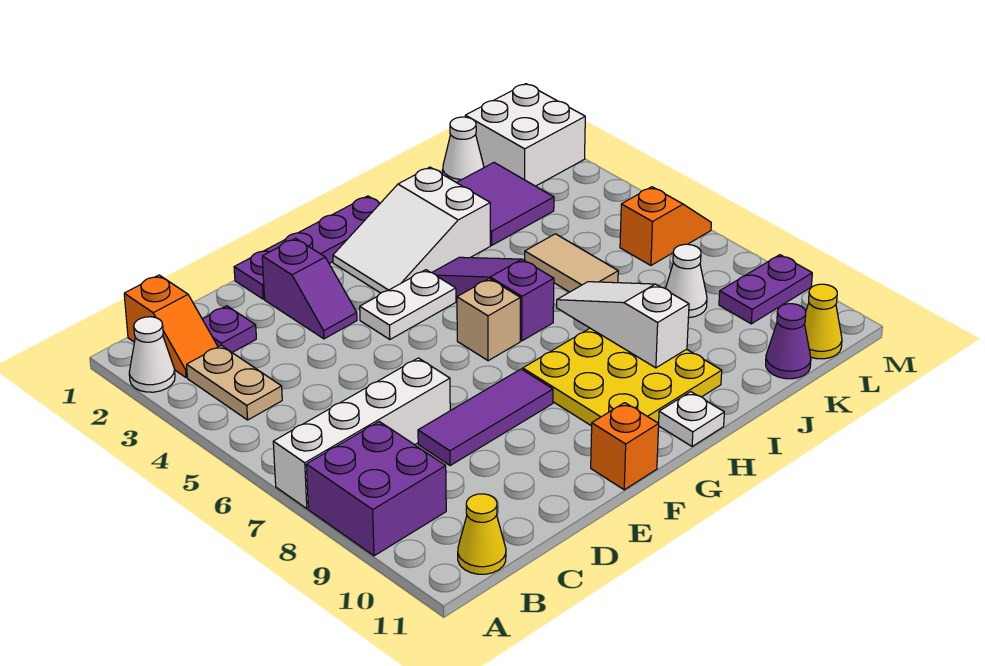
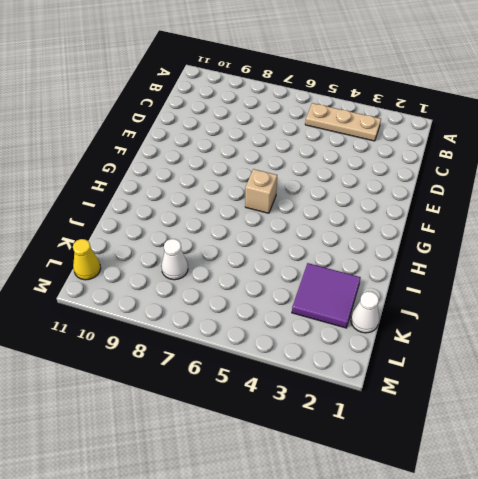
tan plate B3:B5 level 1 -> tan plate B3:B4 level 1
none -> white cone A2 level 1
none -> white brick A7:D7 level 1
none -> purple brick A8:B9 level 1

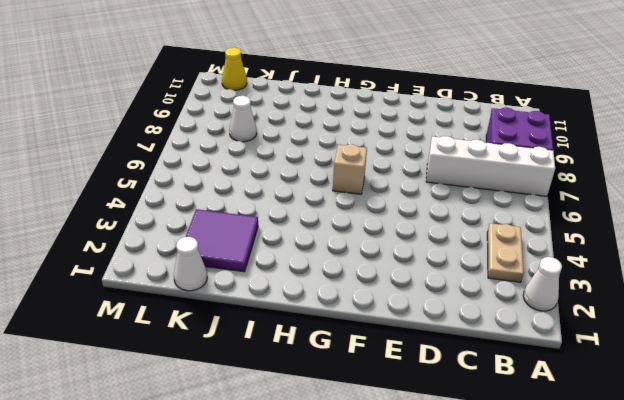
none -> orange slope B1:B2 level 1 top 1
none -> yellow cone B11 level 1
none -> purple plate C2 level 1

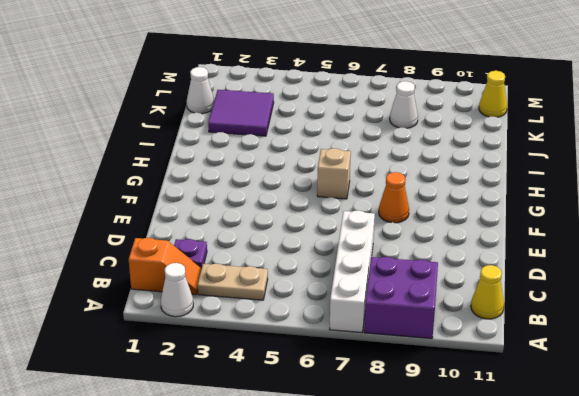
orange cone F8 level 1 -> purple tile D8:F8 level 1
none -> purple plate E1:H1 level 1
none -> purple slope E2:E3 level 1 top 2
none -> white plate F4:G4 level 1

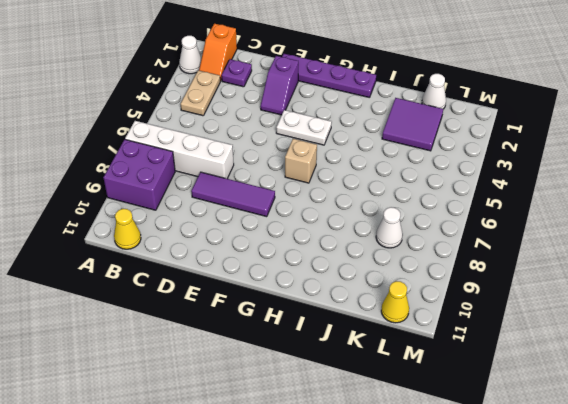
none -> orange brick F11 level 1
none -> white slope G2:I3 level 1 top I
none -> yellow plate G8:I10 level 1

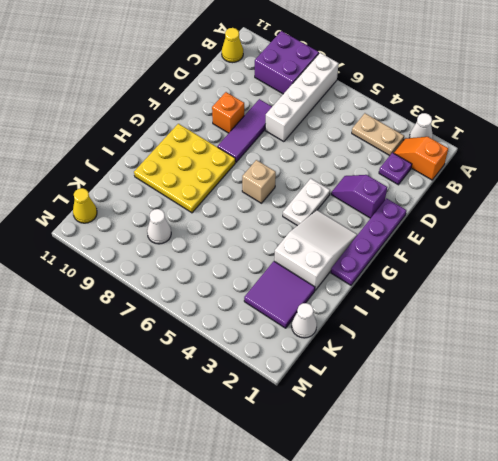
orange brick E9 level 1 -> orange brick F11 level 1
none -> purple slope H4:H6 level 1 top 6
none -> white plate H11 level 1
none -> tan tile J5:J6 level 1

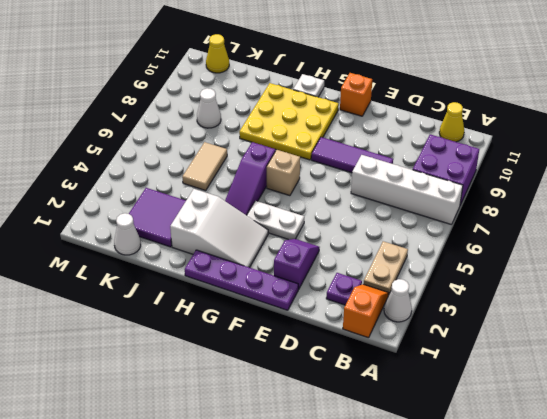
none -> purple cone K11 level 1
none -> white brick L1:M2 level 1
none -> orange slope L6:M6 level 1 top L

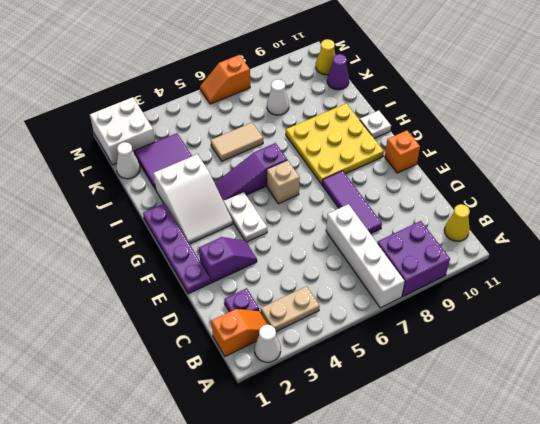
orange slope M6:M7 level 1 top 7 -> orange slope L6:M6 level 1 top L
none -> purple plate L9:M9 level 1
none -> white slope I7:I9 level 2 top 9

